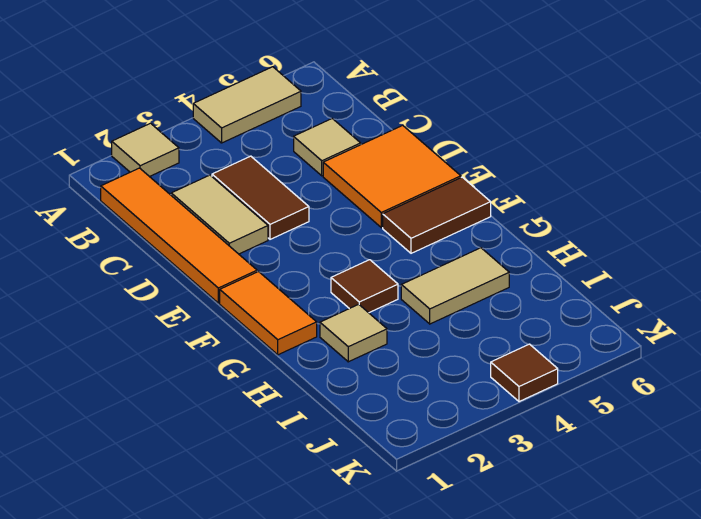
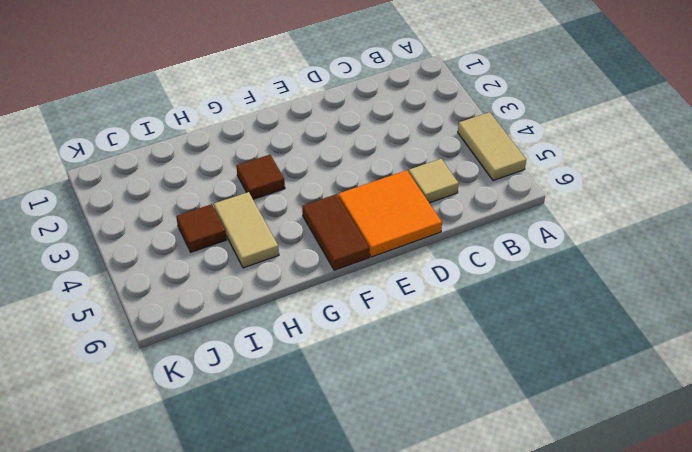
brown tile I4 level 1 -> brown tile K4 level 1
none -> tan tile A2 level 1
none -> orange tile B1:E1 level 1
none -> tan tile C2:D2 level 1

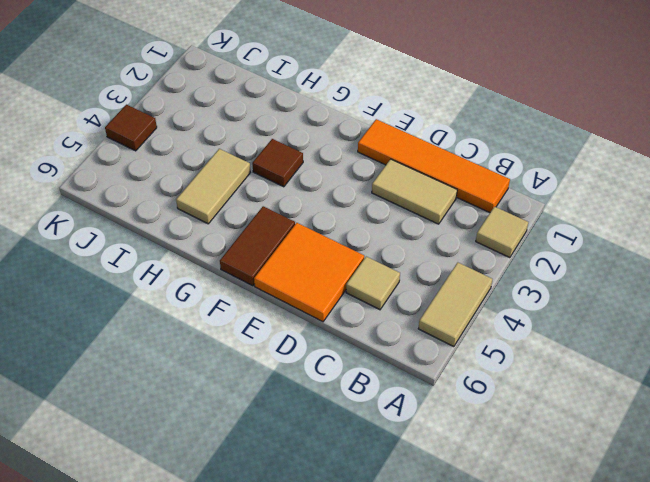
none -> brown tile C3:D3 level 1
none -> orange tile F1:G1 level 1
none -> tan tile H2 level 1

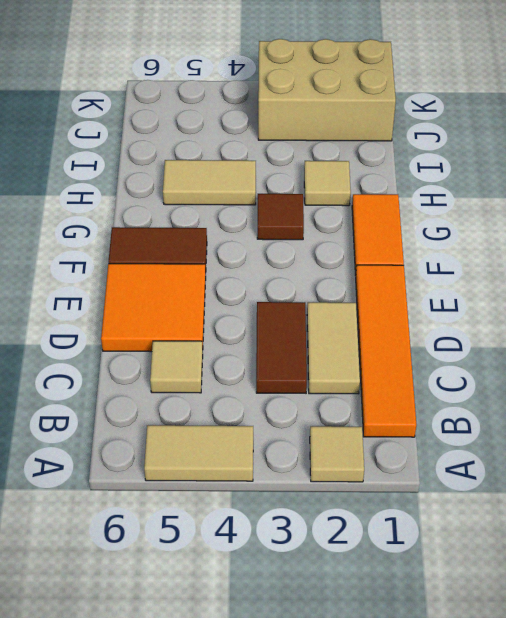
tan brick J1:K3 level 1 -> none
none -> brown tile K4 level 1

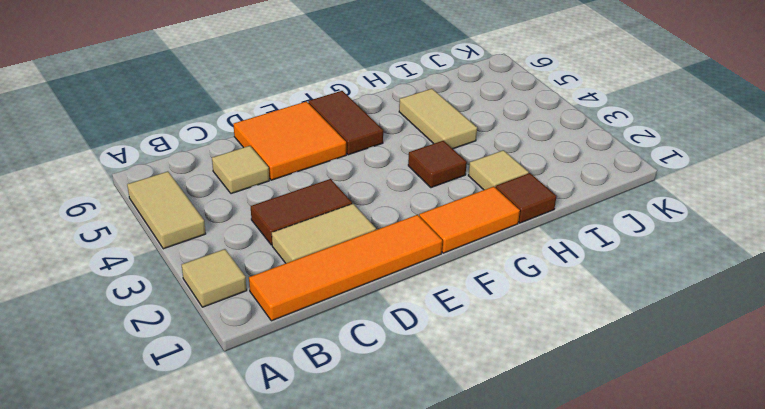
brown tile H1 level 1 -> brown tile K4 level 1

